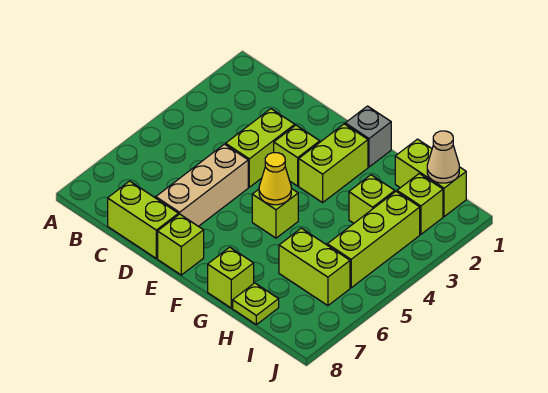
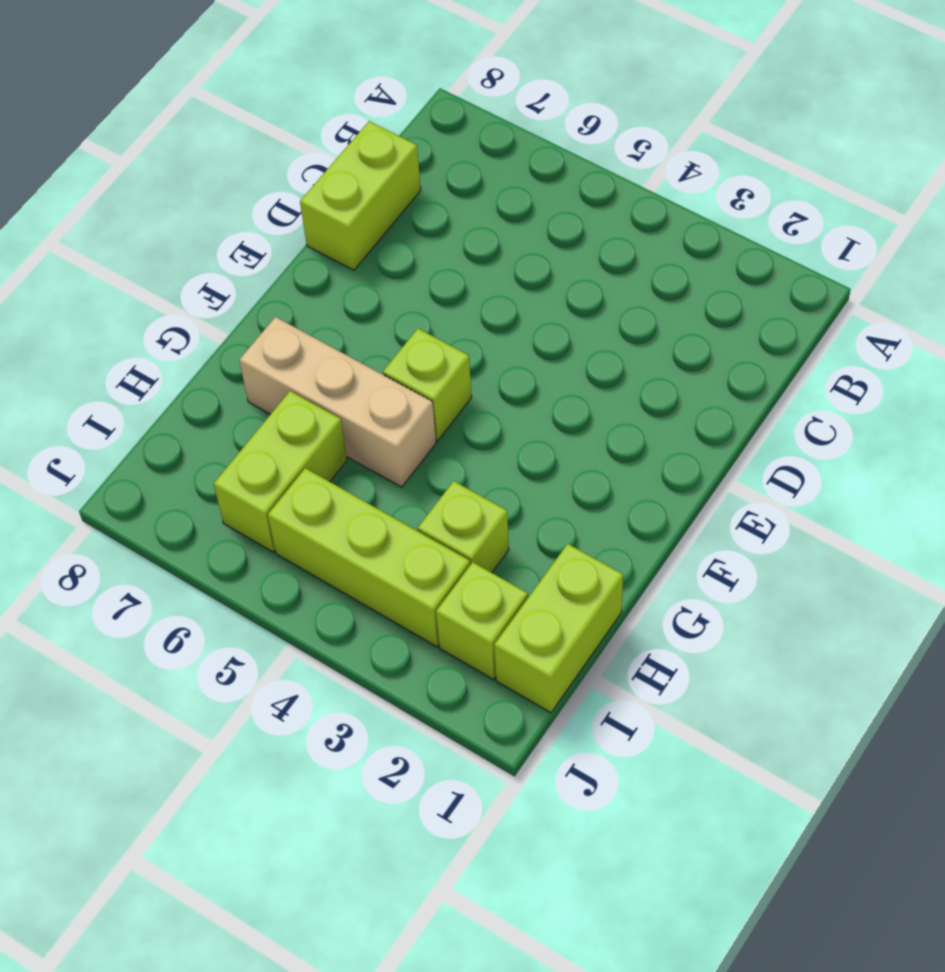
tan brick G5:G7 level 1 -> tan brick D5:D7 level 1
none -> lime brick D3:D4 level 1
none -> lime brick E3 level 1
none -> lime brick E8 level 1

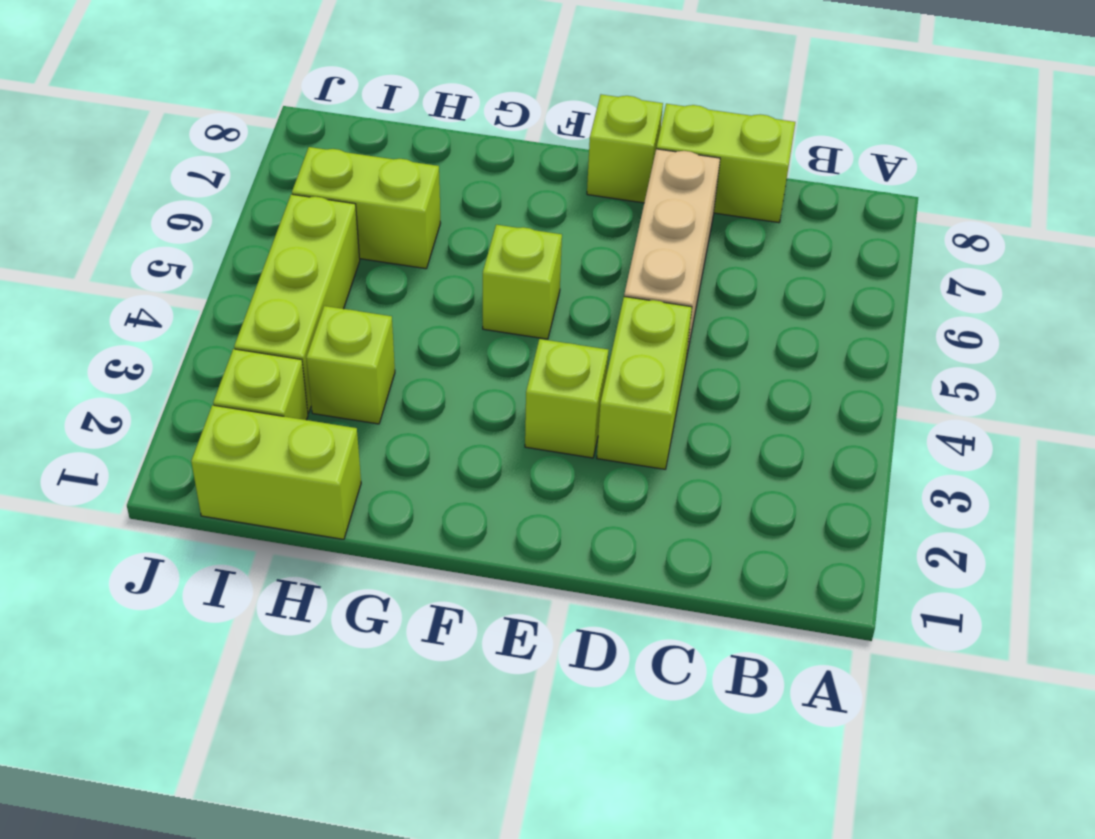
none -> grey brick F1 level 1
none -> lime brick F2:F3 level 1
none -> lime brick G8 level 1

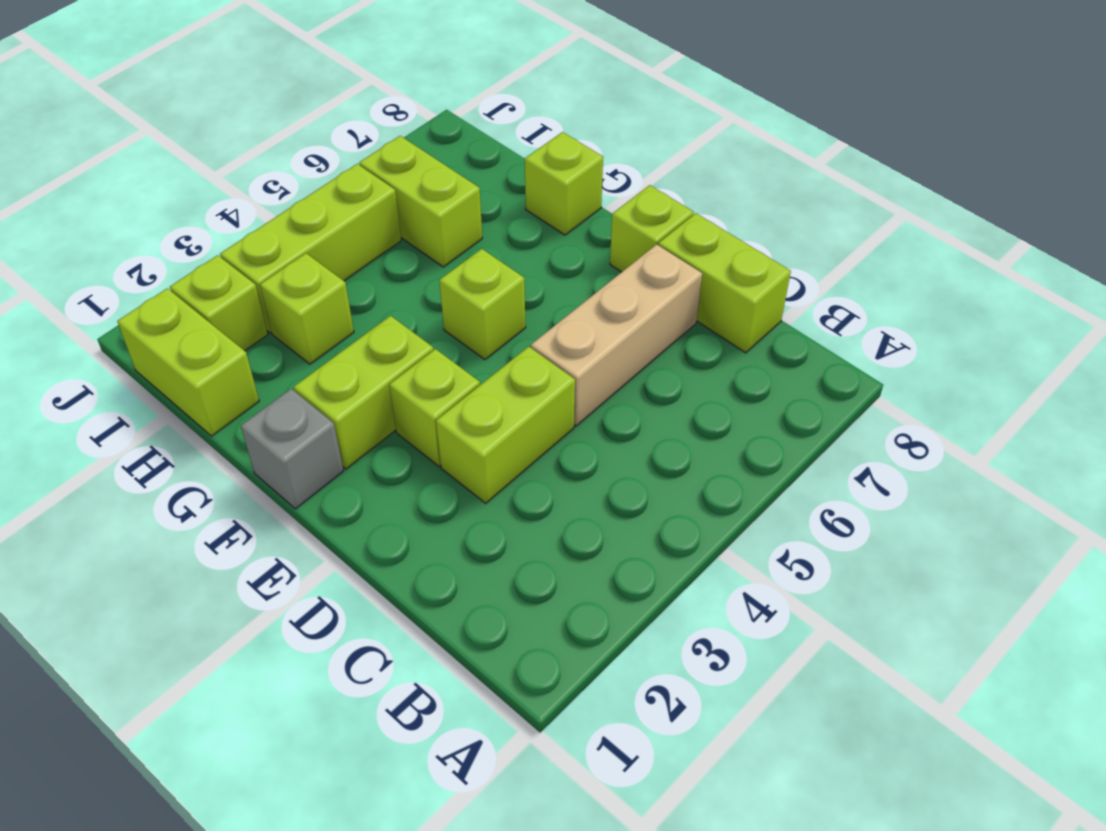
none -> lime plate H8 level 1
none -> yellow cone F5 level 2
none -> tan cone I1 level 2

